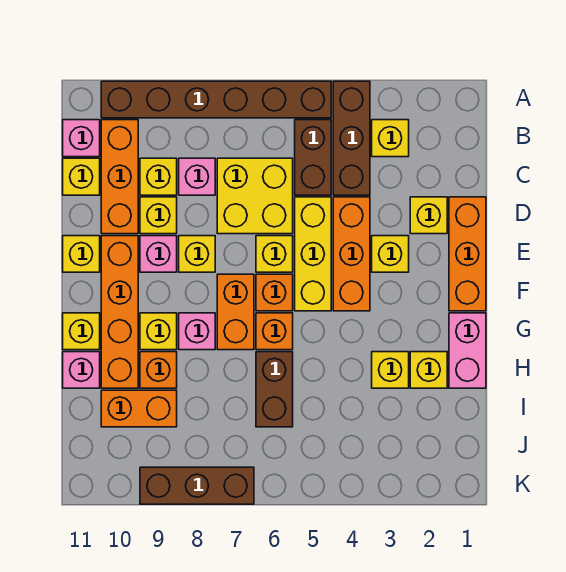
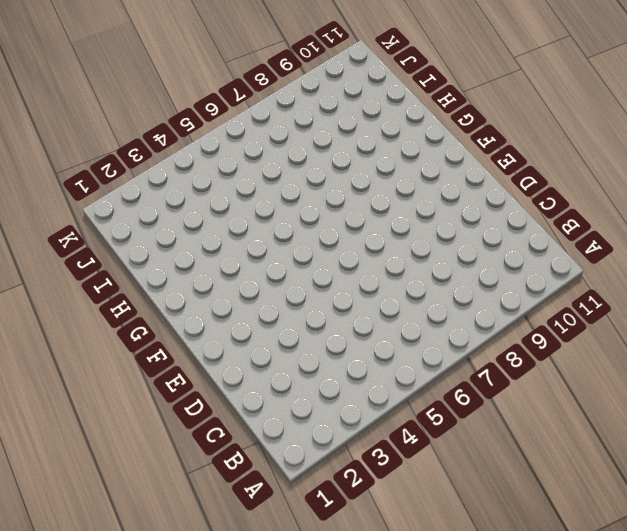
none -> brown brick A4:C4 level 1
none -> brown brick A5:A10 level 1
none -> yellow brick B3 level 1
none -> brown brick B5:C5 level 1

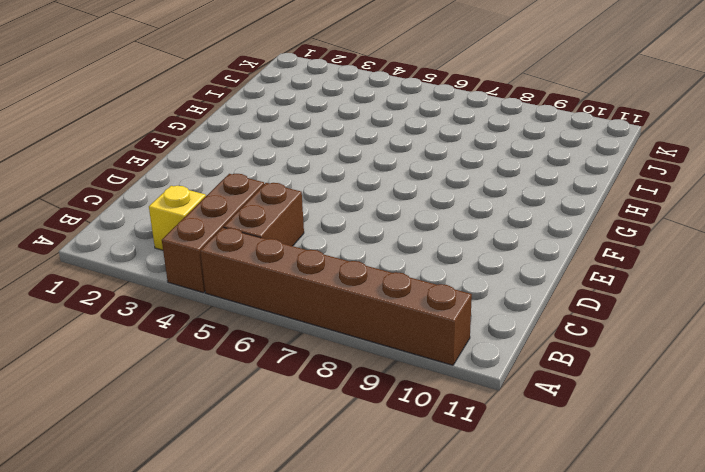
none -> orange brick B10:D10 level 1
none -> pink brick B11 level 1
none -> yellow brick C6:D7 level 1
none -> pink brick C8 level 1

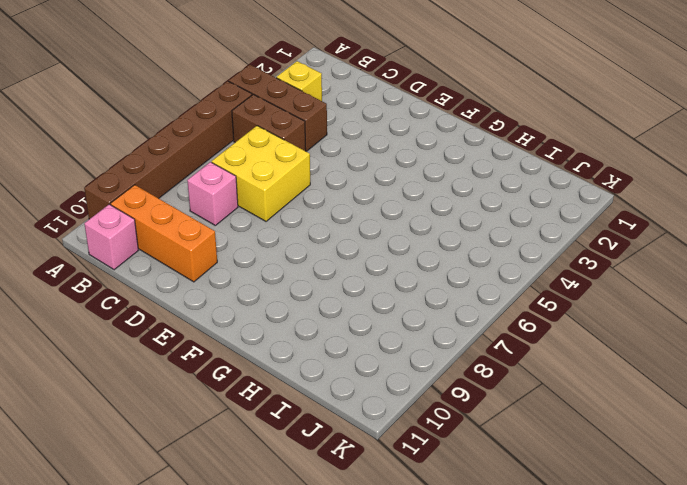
none -> yellow brick C9 level 1
none -> yellow brick C11 level 1
none -> orange brick D1:F1 level 1
none -> yellow brick D2 level 1

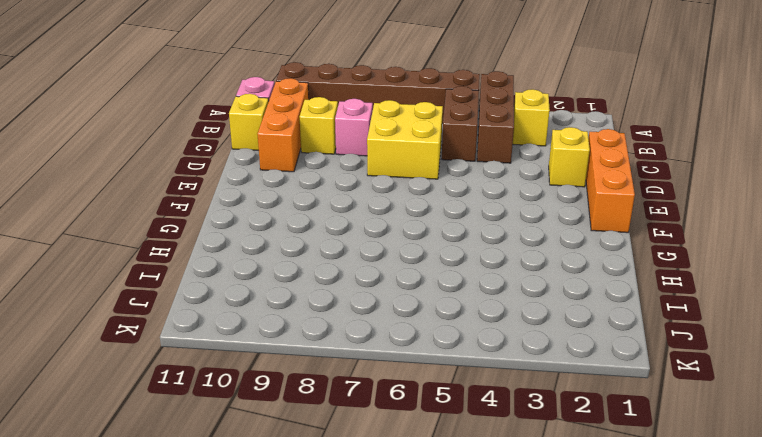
none -> orange brick D4:F4 level 1
none -> yellow brick D5:F5 level 1
none -> yellow brick D9 level 1
none -> yellow brick E3 level 1

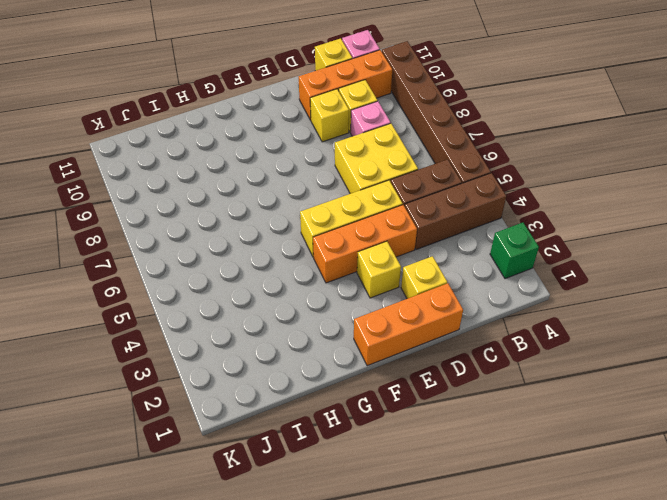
green brick A2 level 1 -> none
none -> yellow brick B3 level 1
none -> yellow brick E6 level 1
none -> yellow brick E8 level 1
none -> pink brick E9 level 1

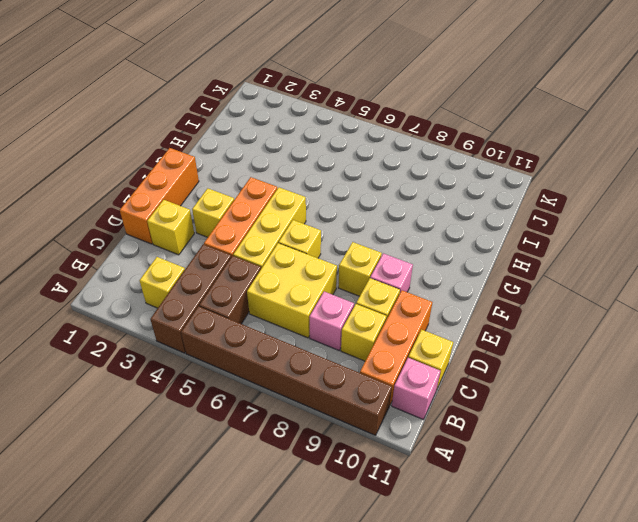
none -> orange brick E10:H10 level 1
none -> yellow brick E11 level 1
none -> orange brick F6 level 1
none -> orange brick F7:G7 level 1

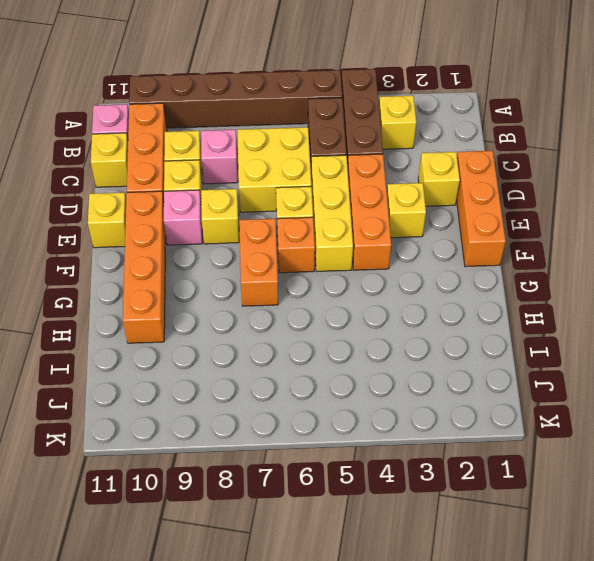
none -> pink brick G1:H1 level 1
none -> orange brick G6 level 1
none -> pink brick G8 level 1
none -> yellow brick G9 level 1

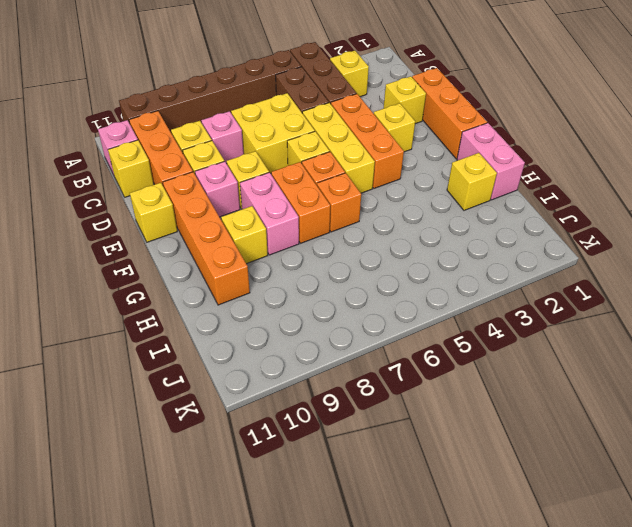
pink brick F8:G8 level 1 -> pink brick G8 level 1
none -> yellow brick G11 level 1
none -> yellow brick H3 level 1
none -> brown brick H6:I6 level 1
none -> orange brick H9 level 1

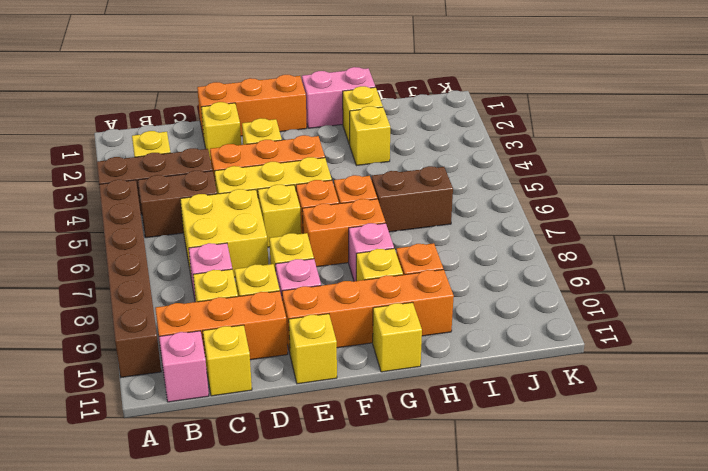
none -> pink brick H11 level 1
none -> orange brick I9:I10 level 1
none -> brown brick K7:K9 level 1

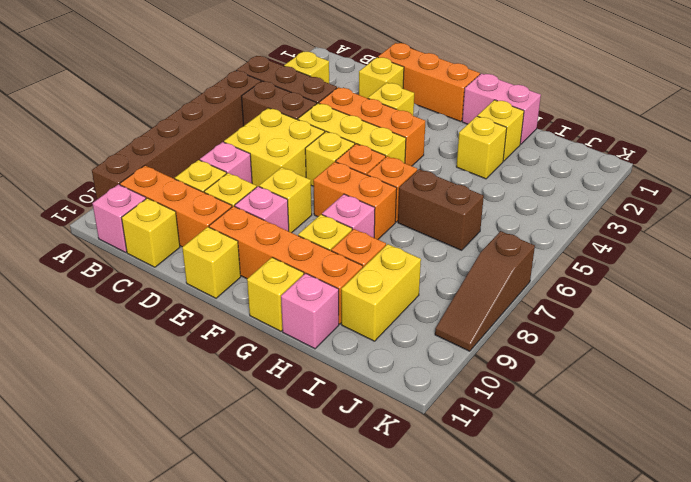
yellow brick I9:I10 level 1 -> orange brick I9:I10 level 1
brown slope K7:K9 level 1 top 7 -> brown brick K7:K9 level 1

